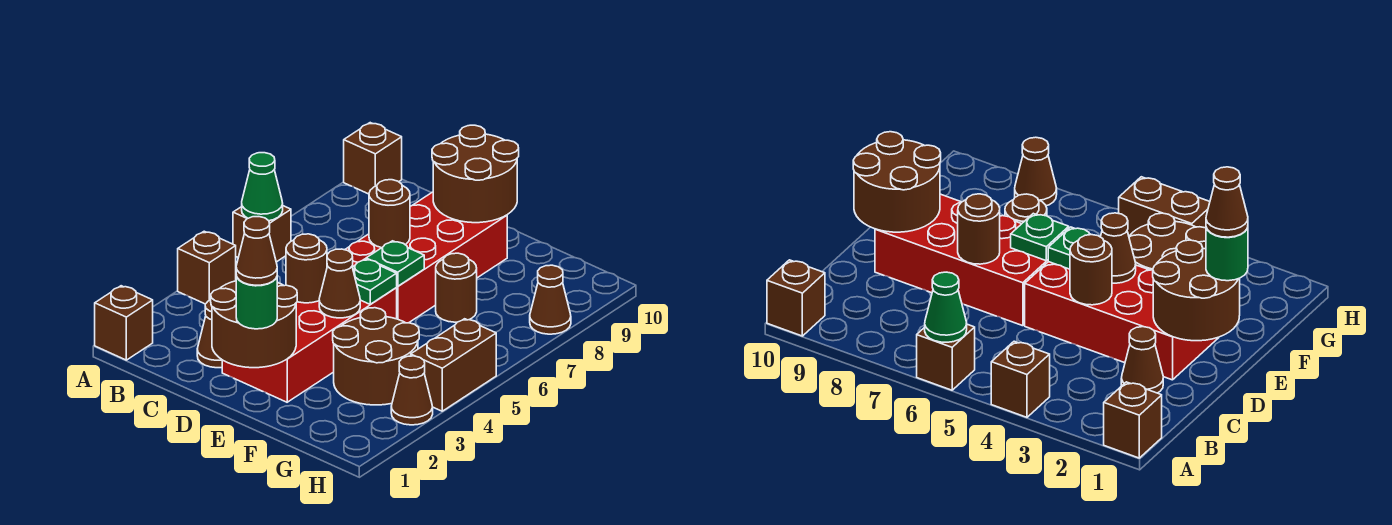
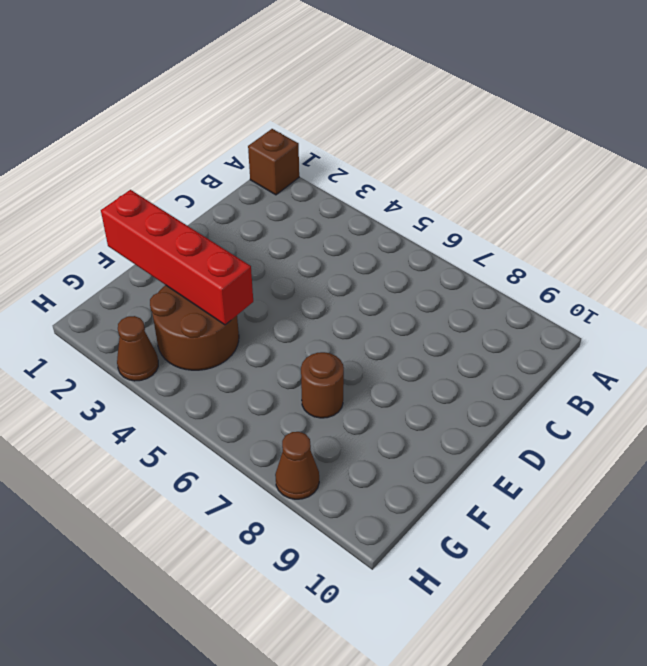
red brick F1:F4 level 2 -> none
none -> brown brick A4 level 1
none -> brown brick A6 level 1
none -> brown brick A10 level 1

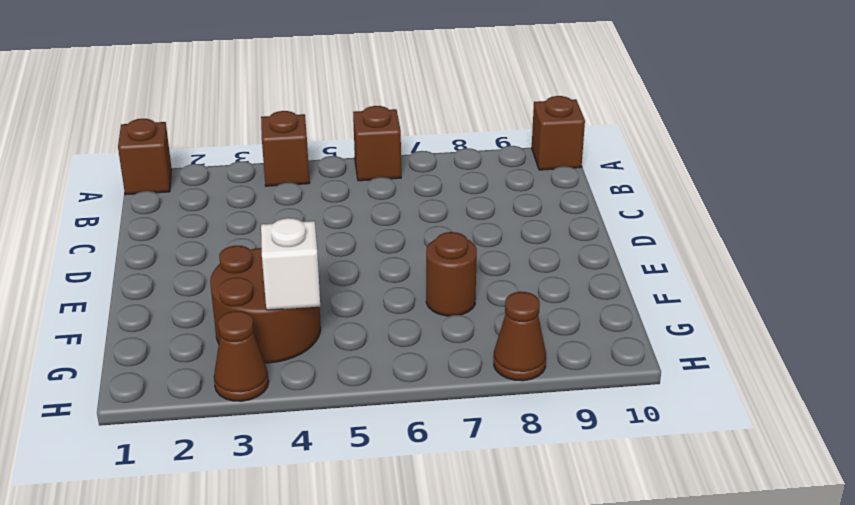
white brick G4 level 2 -> none
none -> brown cone C2 level 1
none -> red brick D2:E5 level 1
none -> red brick D6:E9 level 1

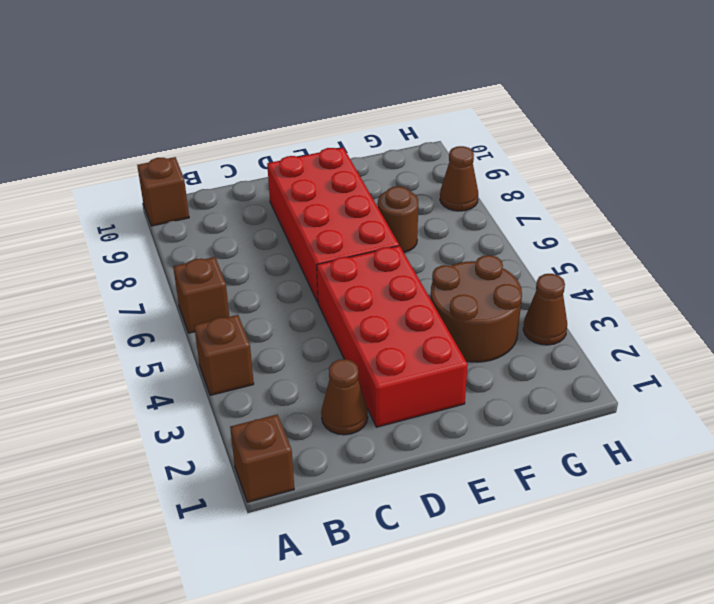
none -> brown brick H4:H5 level 1
none -> green cone A6 level 2
none -> brown round brick D1:E2 level 2

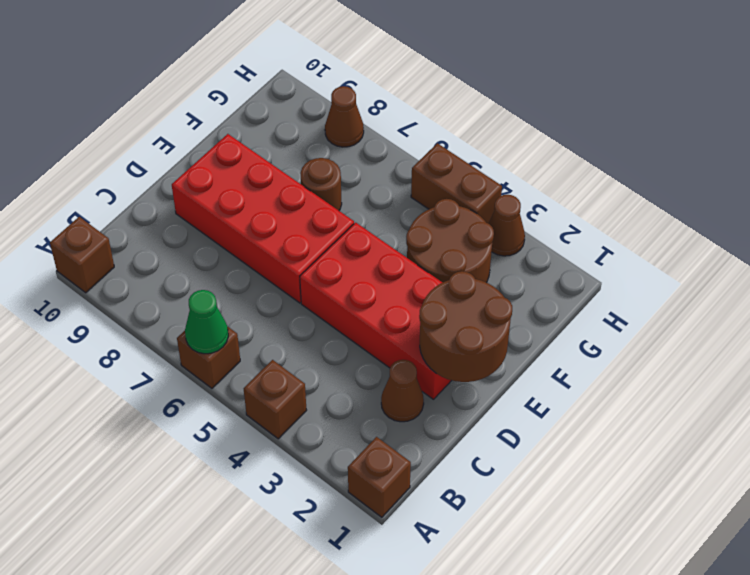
none -> brown round brick D4 level 2
none -> brown round brick D7 level 2
none -> brown round brick D9:E10 level 2

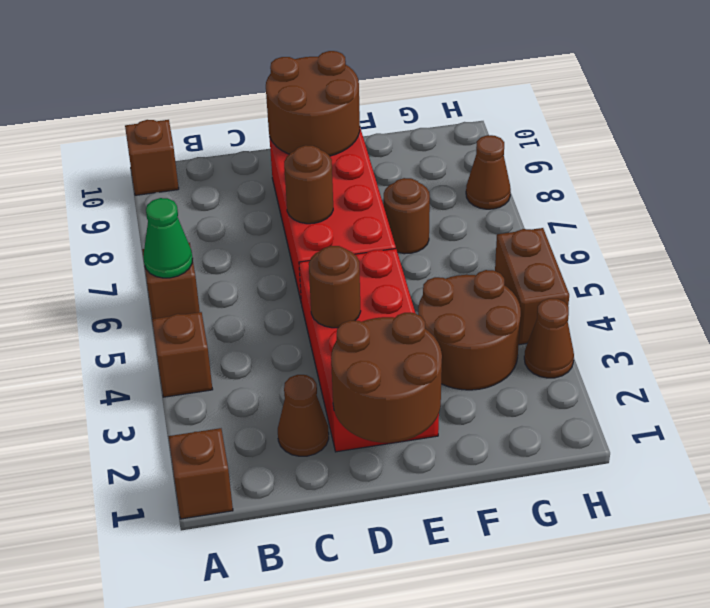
none -> brown cone E4 level 2
none -> green plate E5 level 2
none -> green plate E6 level 2

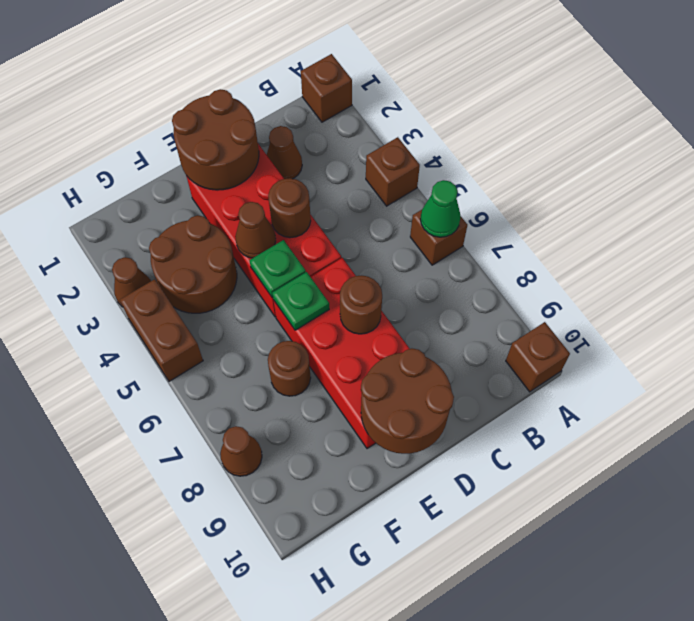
none -> green round brick E1 level 3
none -> brown cone E1 level 4

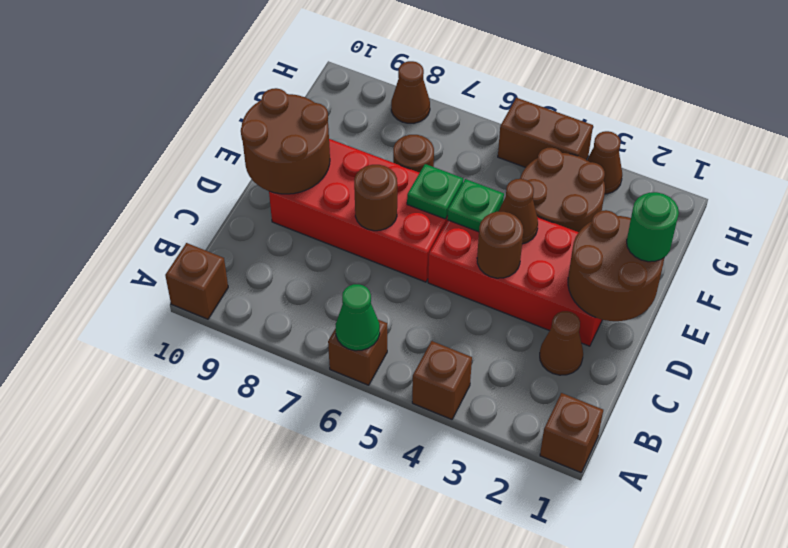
none -> brown cone E1 level 4

